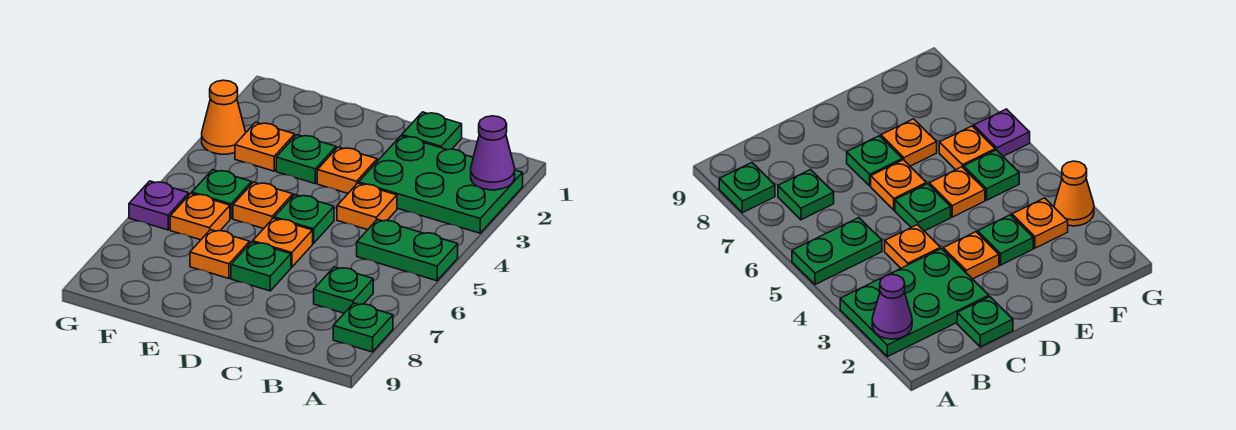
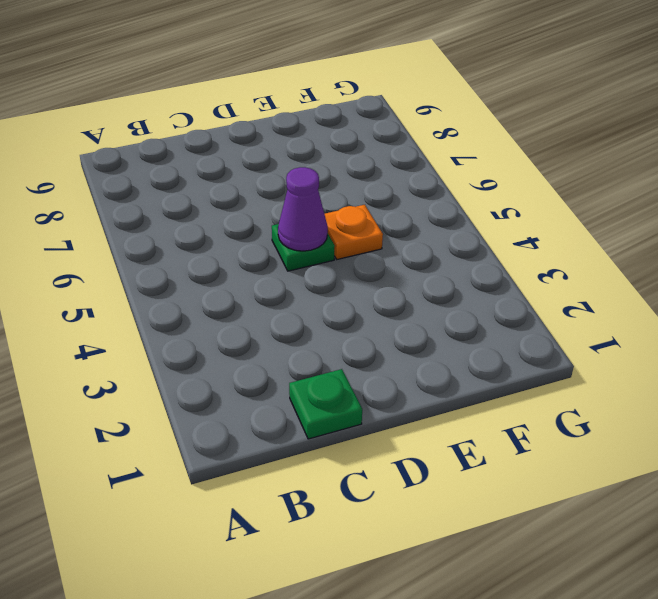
purple cone D5 level 2 -> purple cone A2 level 2
none -> green plate A2:C3 level 1
none -> green plate A5:B5 level 1
none -> green plate A8 level 1

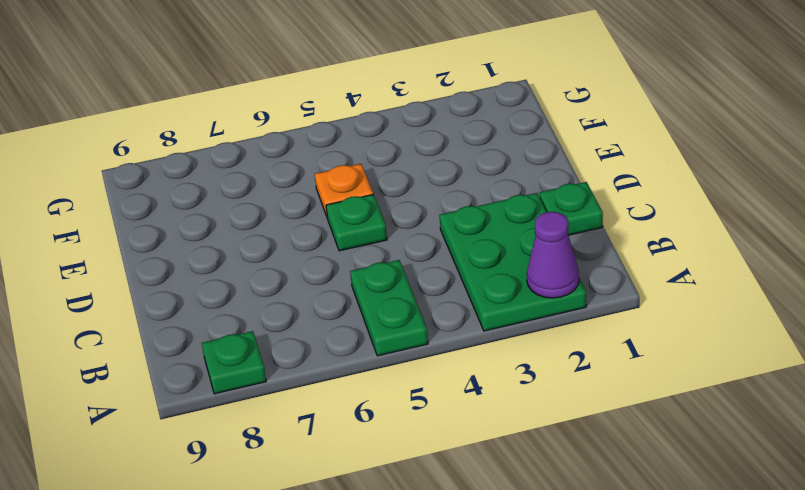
none -> green plate B7 level 1
none -> orange plate C4 level 1
none -> orange plate D3 level 1

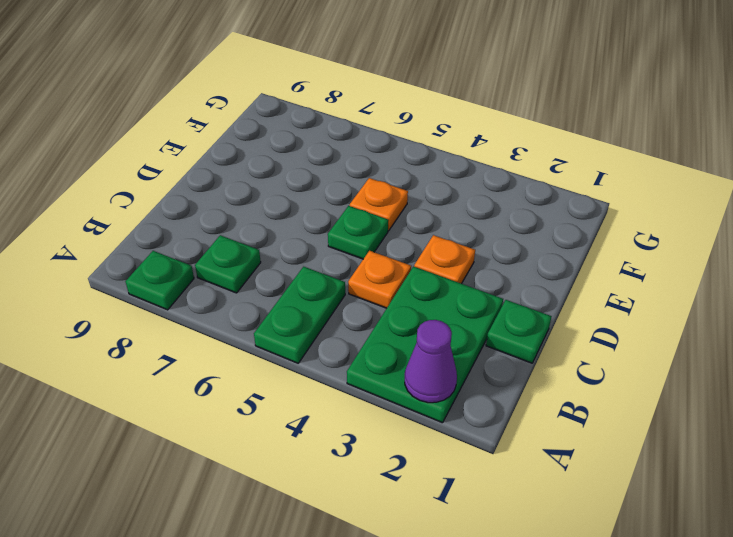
none -> orange plate D6 level 1
none -> green plate D7 level 1
none -> green plate E3 level 1

